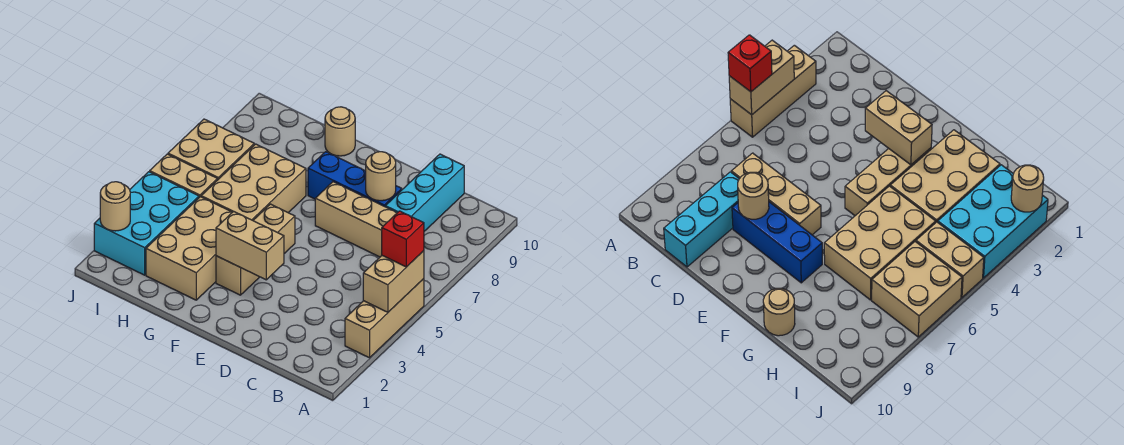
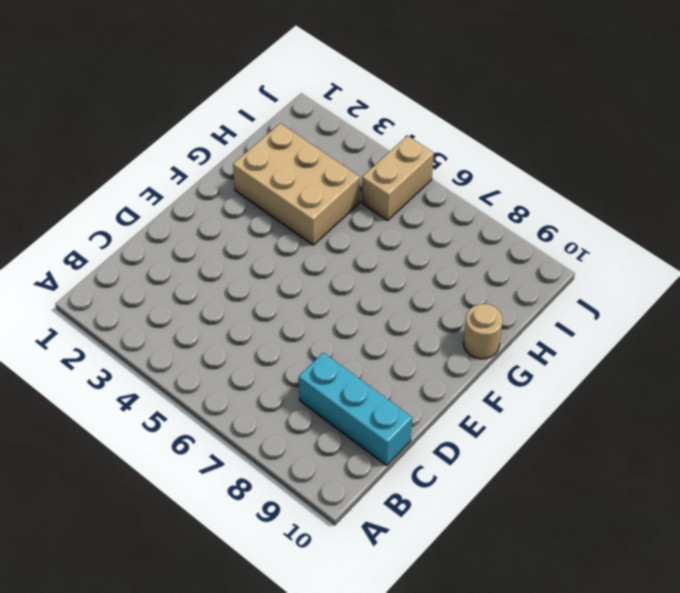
none -> tan brick A3:A5 level 1
none -> tan brick C7:E7 level 1
none -> blue brick D8:F8 level 1

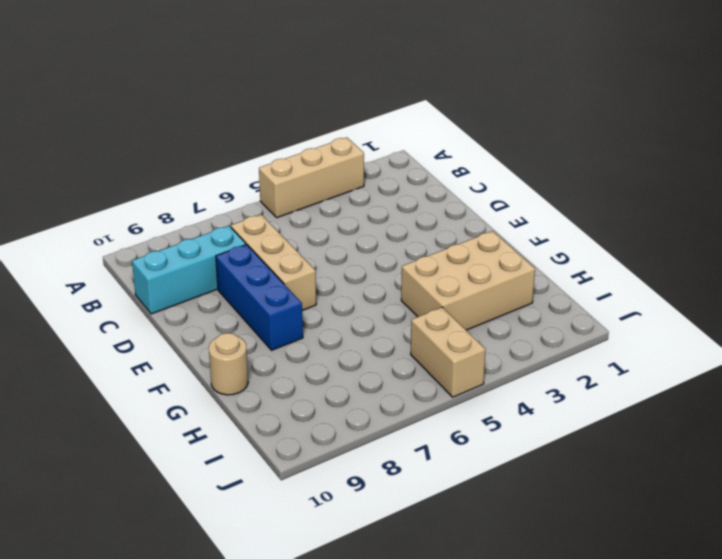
none -> tan brick F3:F5 level 1
none -> tan brick G5:H7 level 1
none -> cyan brick I2:J4 level 1

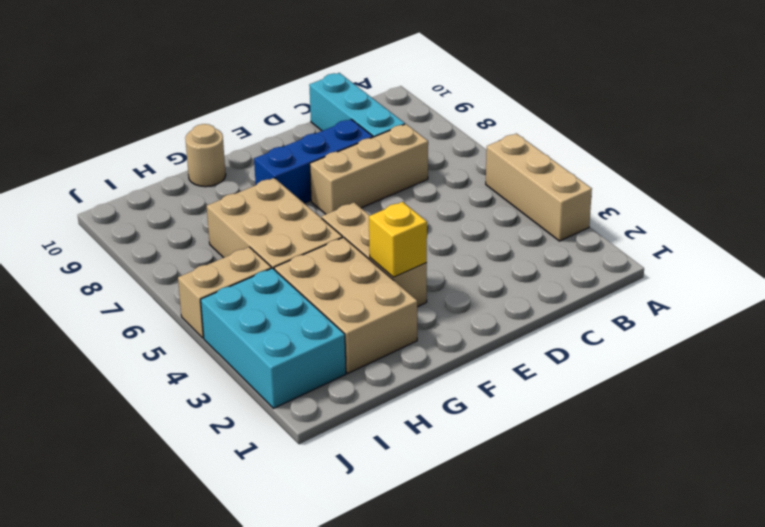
yellow brick F3 level 2 -> tan brick E3:F3 level 2
none -> tan brick I6:J7 level 1
none -> tan brick A4:A5 level 2
none -> tan round brick D8 level 2

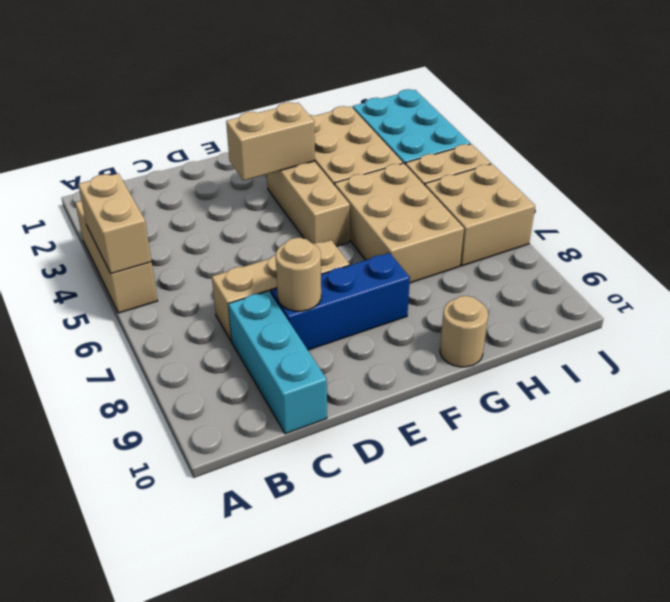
none -> tan round brick J2 level 2
none -> red brick A5 level 3

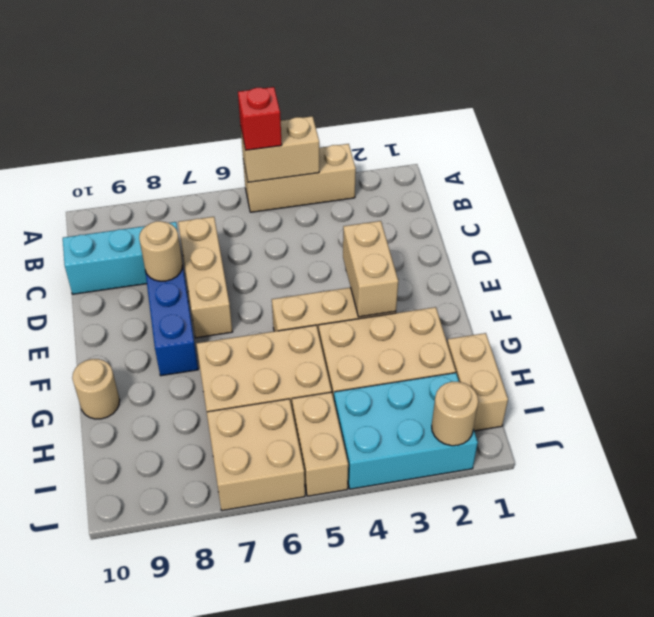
tan brick H1:I1 level 1 -> none

